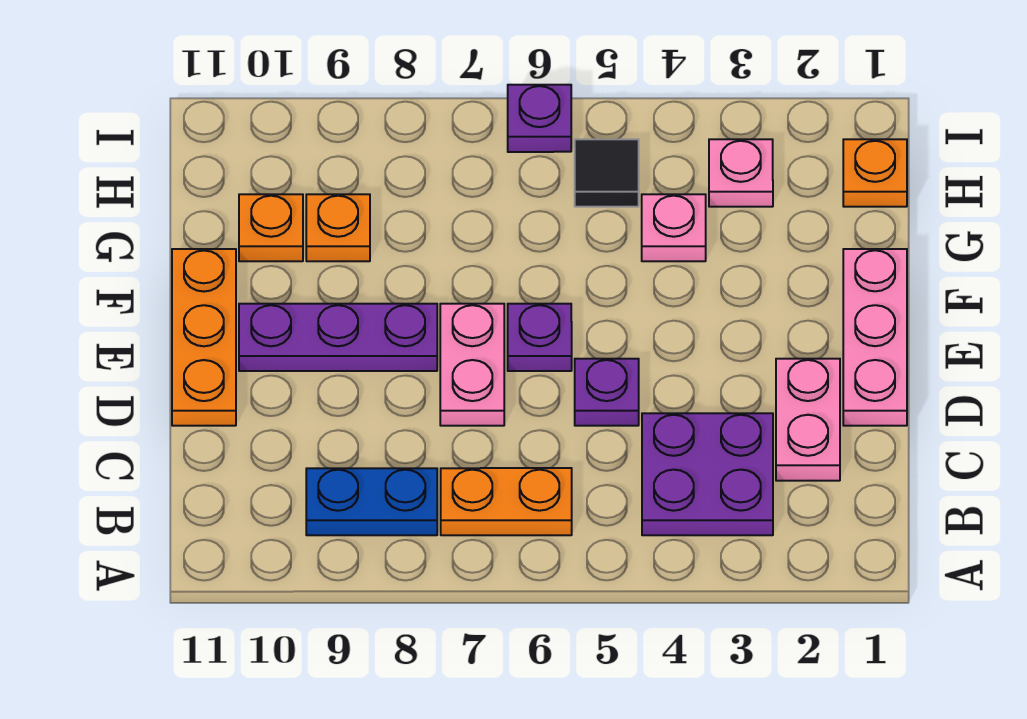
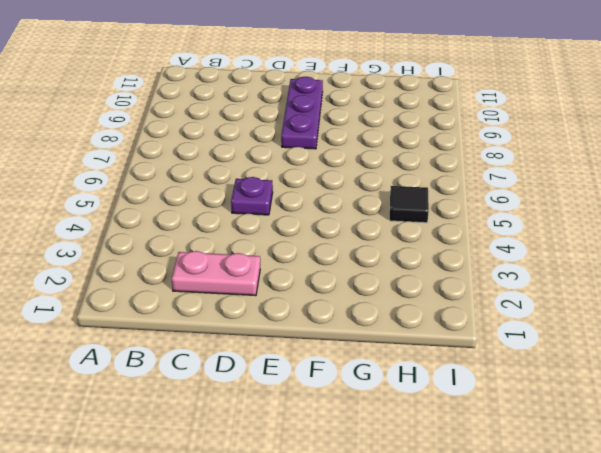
none -> purple plate B3:C4 level 1
none -> orange plate B6:B7 level 1
none -> blue plate B8:B9 level 1

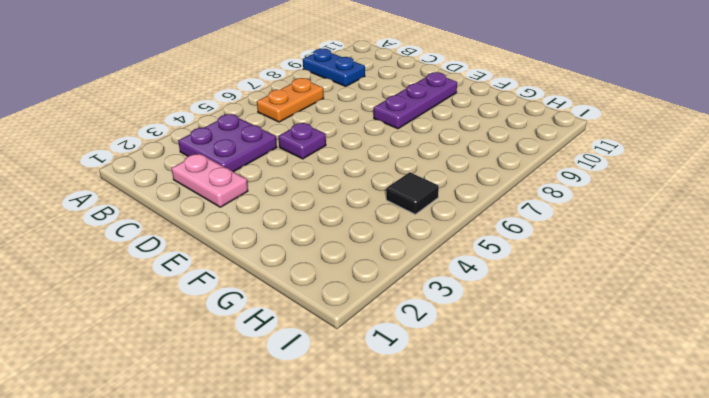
blue plate A9:B9 level 1 -> blue plate B8:B9 level 1
none -> pink plate D1:F1 level 1
none -> pink plate D7:E7 level 1
none -> orange plate D11:F11 level 1

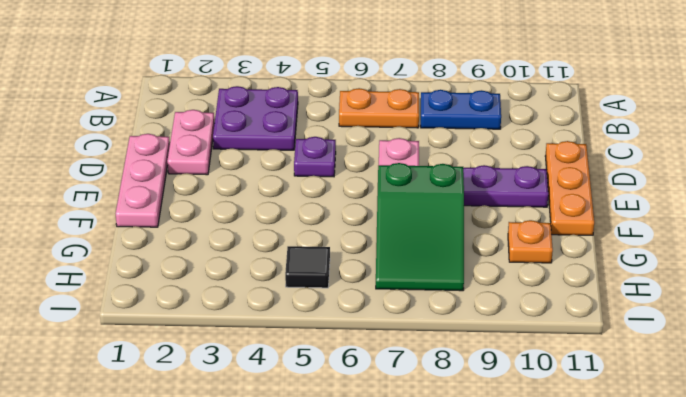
green slope F7:H8 level 1 top F -> none
none -> purple plate E6 level 1
none -> pink plate G4 level 1
none -> orange plate G9 level 1

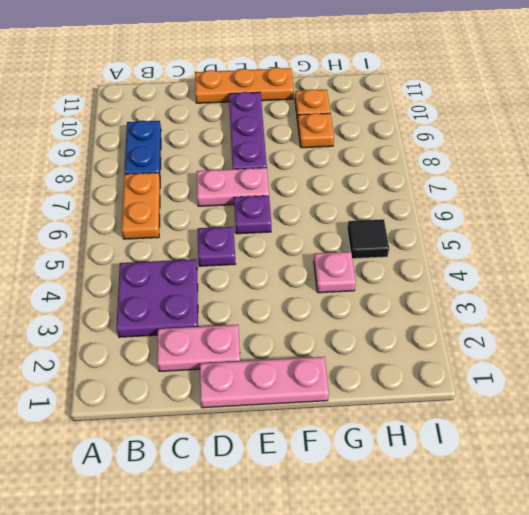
none -> orange plate H1 level 1
none -> pink plate H3 level 1
none -> purple plate I6 level 1

